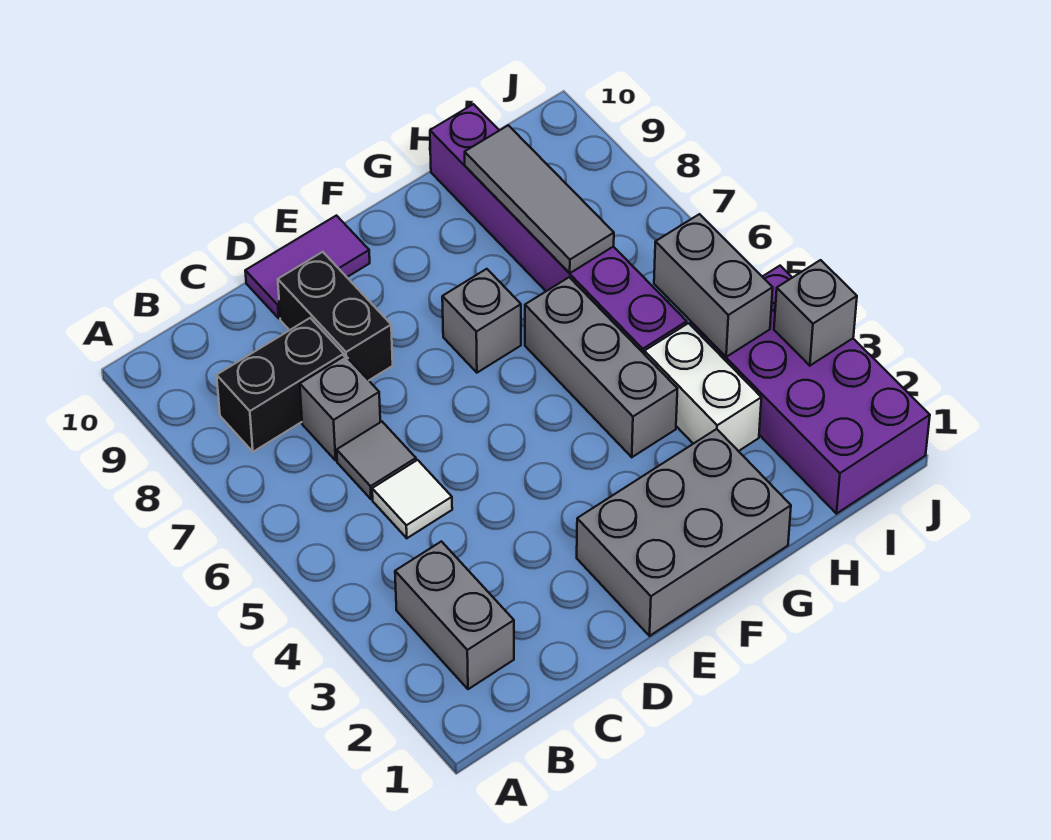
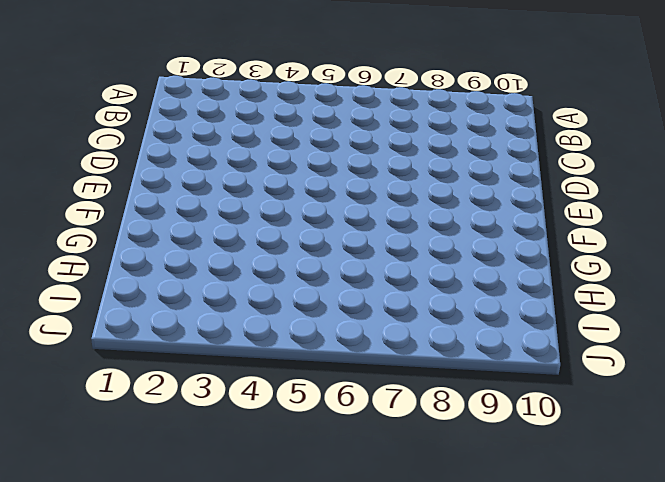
none -> grey brick B2:B3 level 1
none -> black brick B8:C8 level 1
none -> white tile C5 level 1

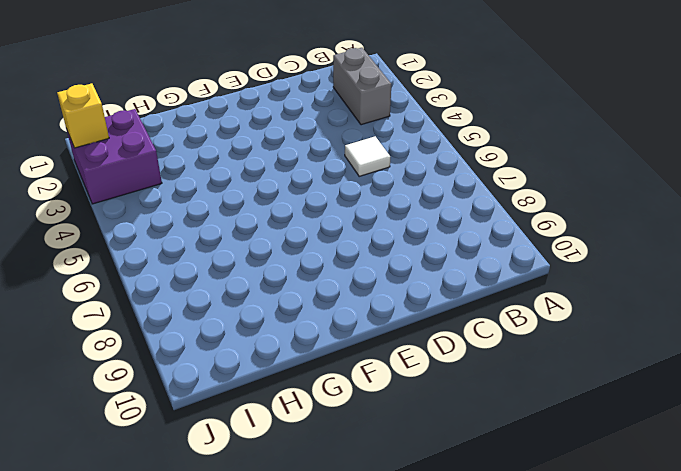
purple brick I2:J3 level 1 -> purple brick I1:J4 level 1
yellow brick J2 level 2 -> none
none -> black brick B8:C8 level 1
none -> grey tile C6 level 1
none -> grey brick C7 level 1

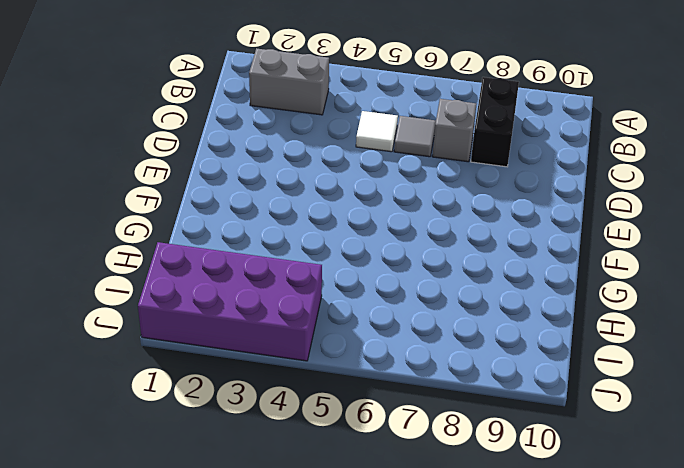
none -> black brick D8:D9 level 1
none -> purple tile D10:E10 level 1
none -> grey brick E1:G2 level 1

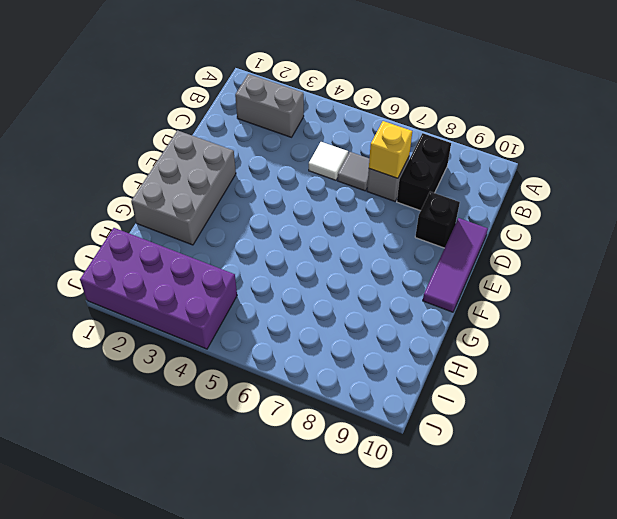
yellow brick C7 level 2 -> none
black brick D9 level 1 -> black brick D8:D9 level 1
purple tile D10:F10 level 1 -> purple tile D10:E10 level 1
none -> grey brick F7 level 1
none -> grey brick G4:G6 level 1
none -> white brick H3:H4 level 1

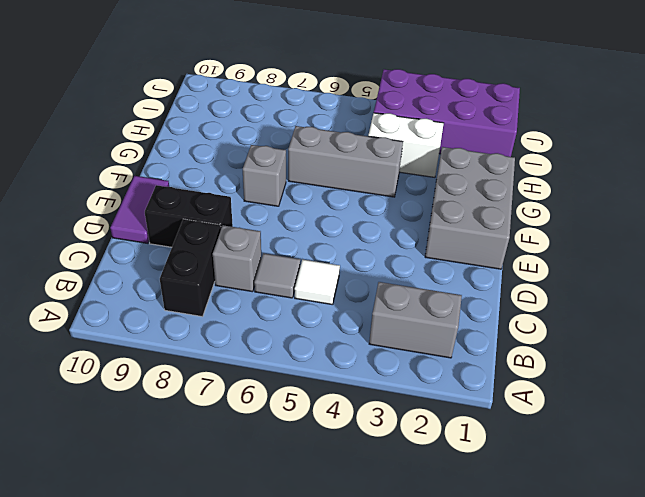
none -> purple brick H5:H10 level 1
none -> grey tile H7:H9 level 2
none -> grey brick I4:I5 level 2

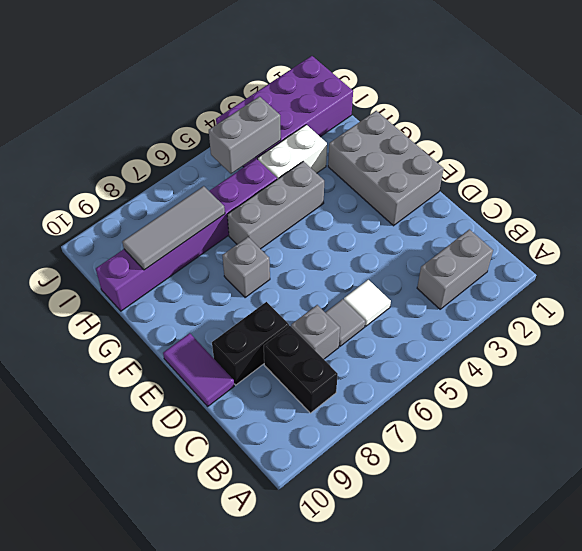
none -> grey brick J3 level 2

